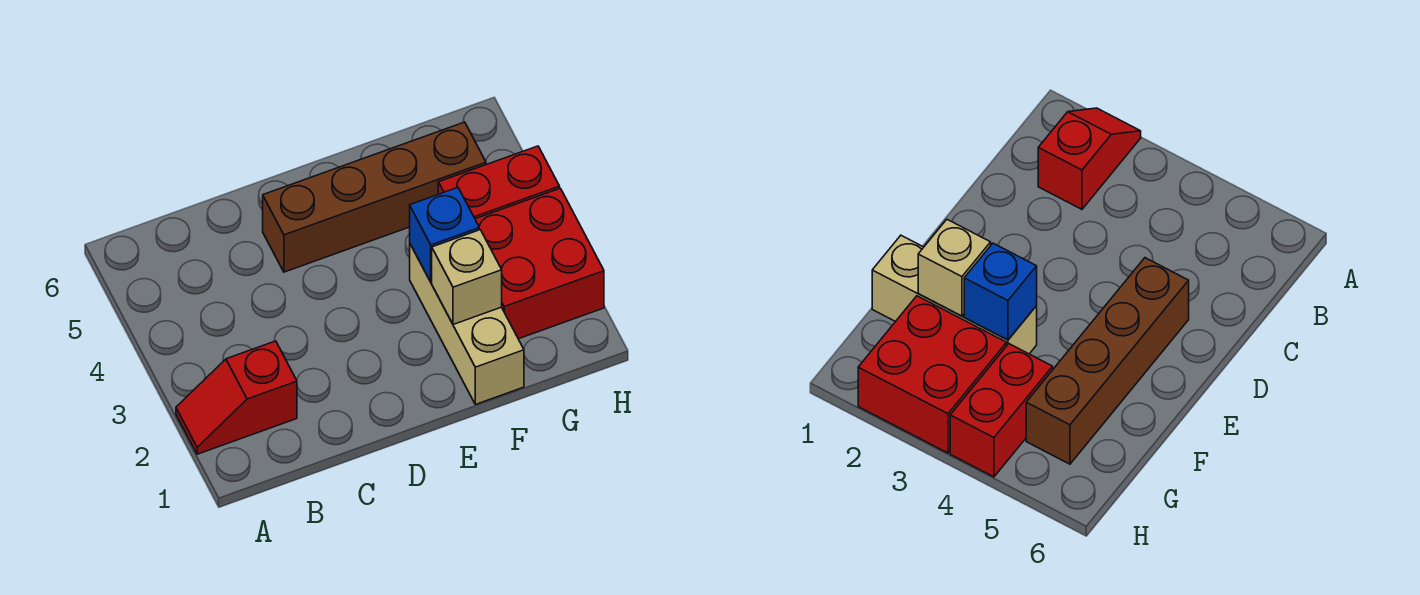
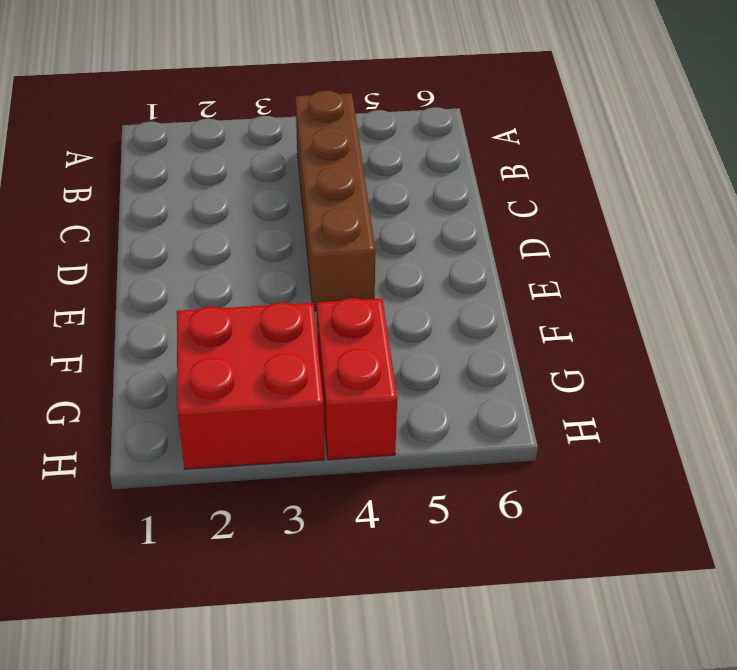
brown brick B4:E4 level 1 -> brown brick D5:G5 level 1
none -> red slope A2:B2 level 1 top B
none -> tan brick F1:F3 level 1

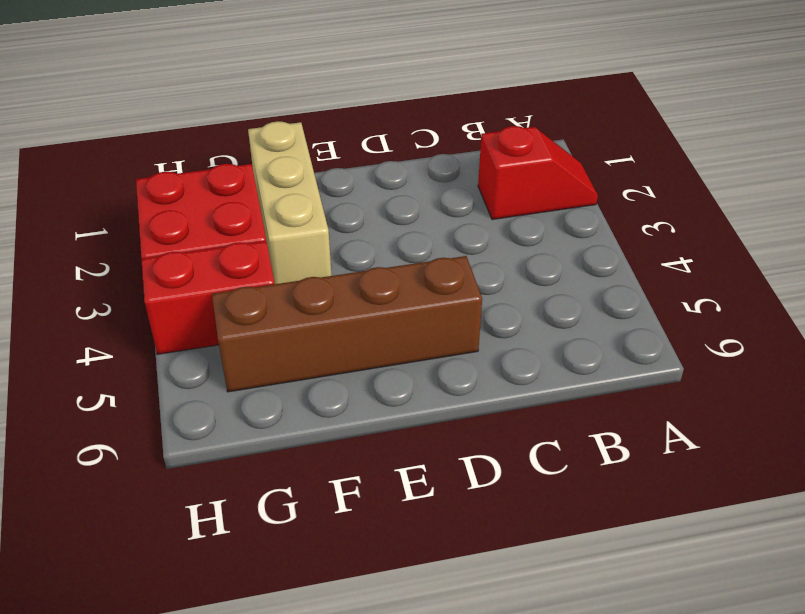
none -> tan brick F2 level 2
none -> blue brick F3 level 2

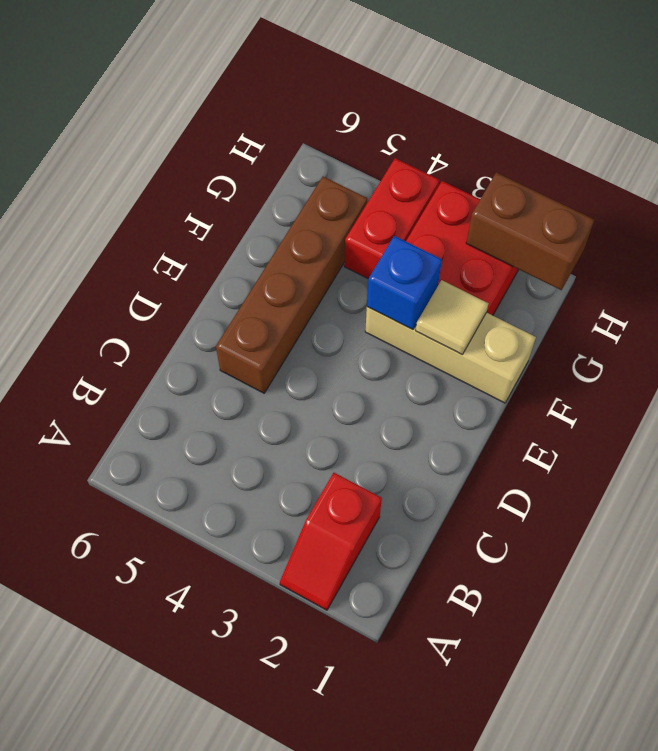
tan tile F2 level 2 -> tan brick F2 level 2
brown brick H1:H2 level 2 -> none

